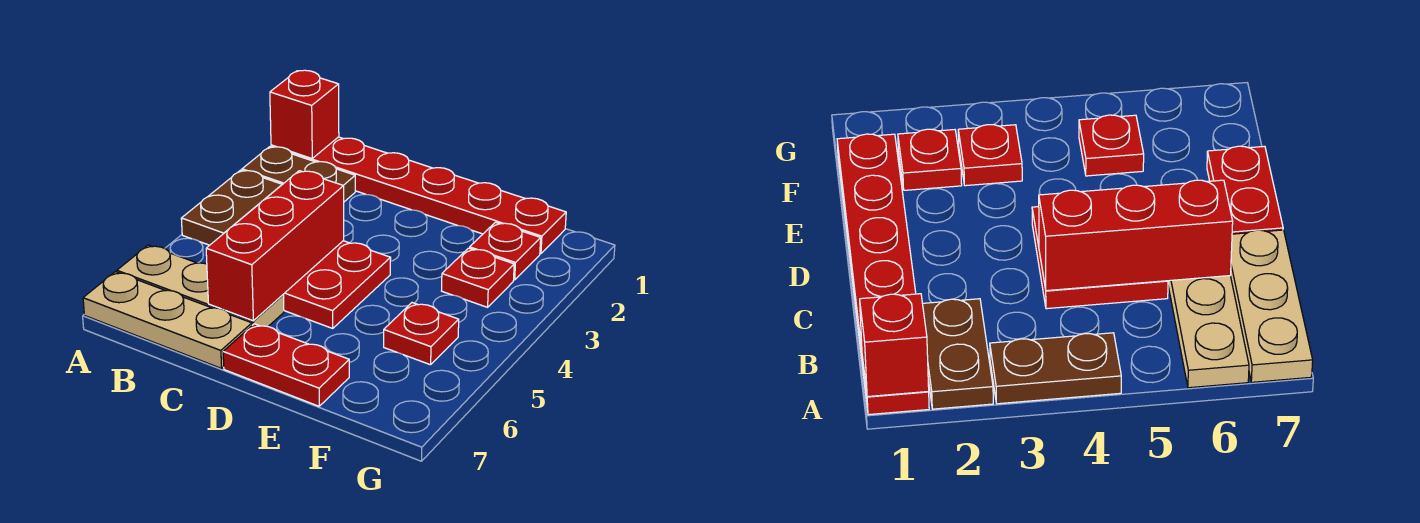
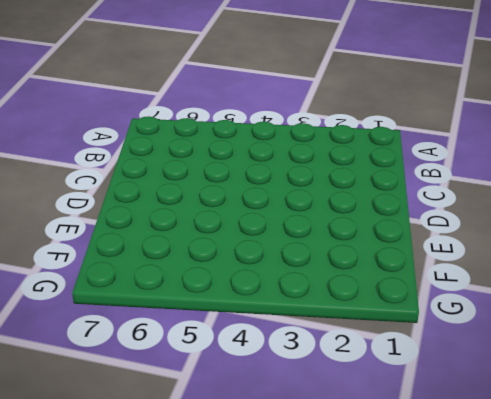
none -> red plate A1:F1 level 1
none -> brown plate A2:B2 level 1
none -> brown plate A3:A4 level 1

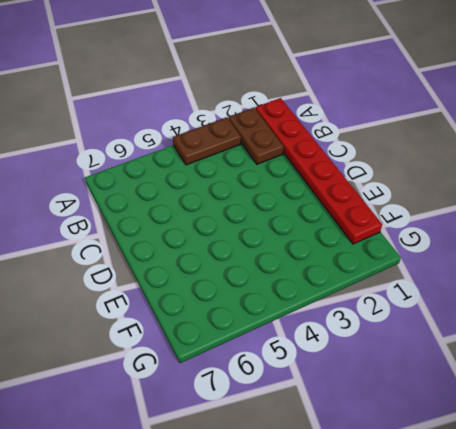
none -> tan plate A6:C6 level 1
none -> tan plate A7:C7 level 1
none -> red plate C4:D5 level 1

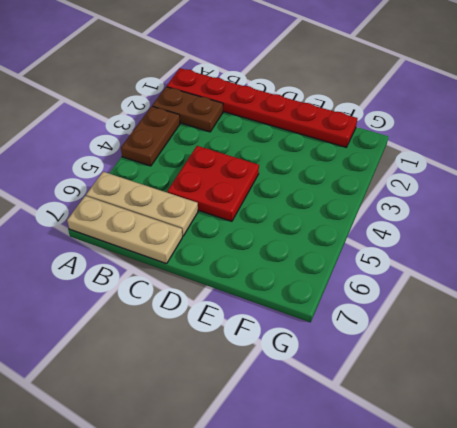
none -> red plate D7:E7 level 1
none -> red plate F2 level 1
none -> red plate F3 level 1

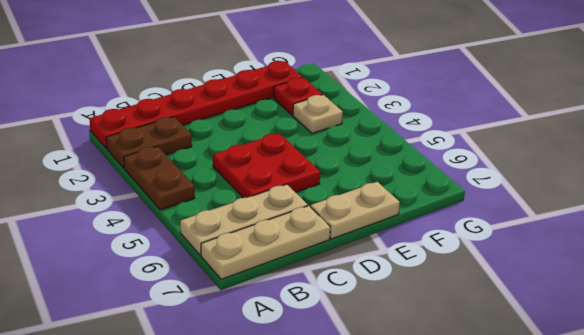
tan plate D7:E7 level 1 -> red plate D7:E7 level 1
tan plate F3 level 1 -> red plate F3 level 1
none -> red plate F5 level 1
none -> red brick A1 level 2
none -> red brick C4:C6 level 2

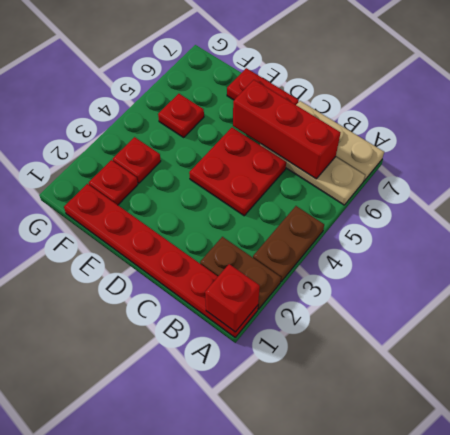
red brick B6:D6 level 2 -> red brick C4:C6 level 2

